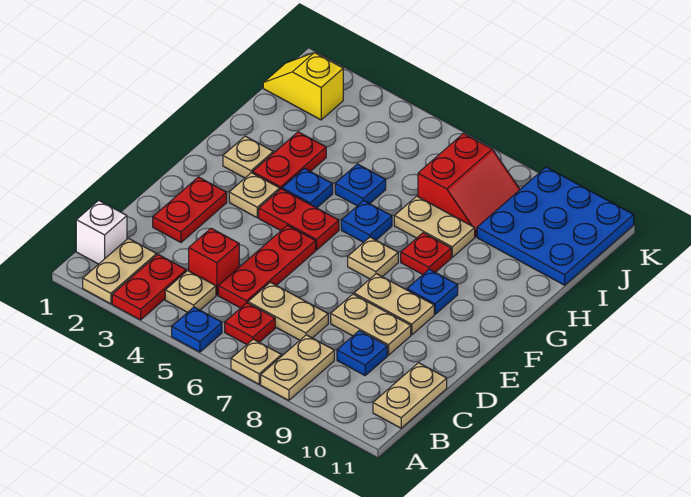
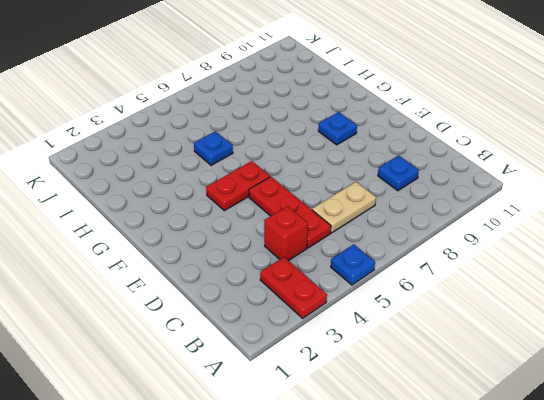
none -> tan plate A2:B2 level 1
none -> tan plate A7 level 1
none -> tan plate A8:B8 level 1
none -> white brick B1 level 1

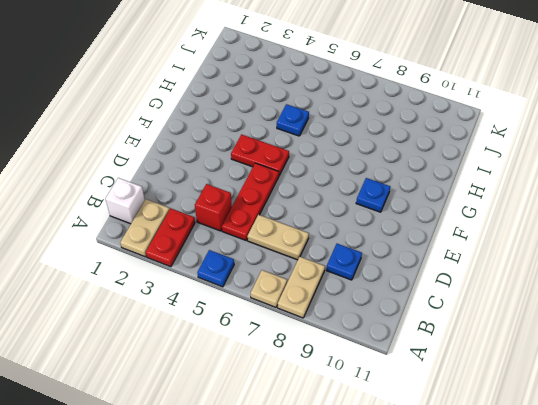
none -> tan plate B4 level 1
none -> red plate B6 level 1
none -> tan plate B11:C11 level 1
none -> red plate D2:E2 level 1

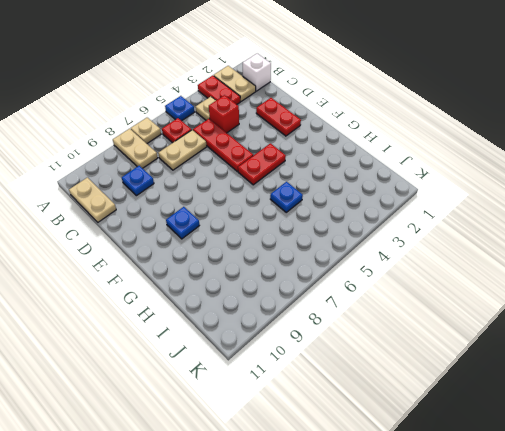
none -> tan plate D8:D9 level 1
none -> tan plate E8:E9 level 1
none -> tan plate F3 level 1
none -> tan plate F7 level 1

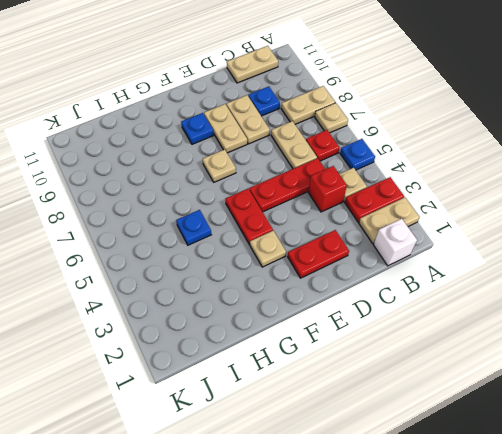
none -> tan plate G2 level 1
none -> red plate G3:H3 level 1
none -> blue plate G4 level 1
none -> blue plate G6 level 1

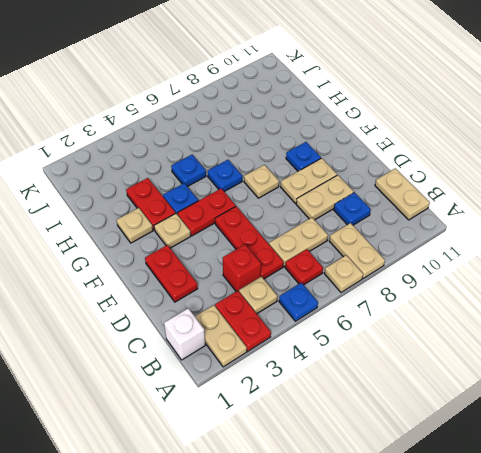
none -> red plate G8 level 1
none -> tan plate H7:H8 level 1
none -> red slope I7:J8 level 1 top 7
none -> blue plate I9:K11 level 1

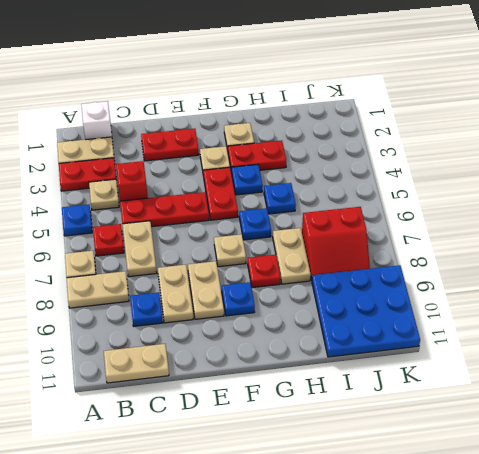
none -> yellow slope J1:J2 level 1 top 2

